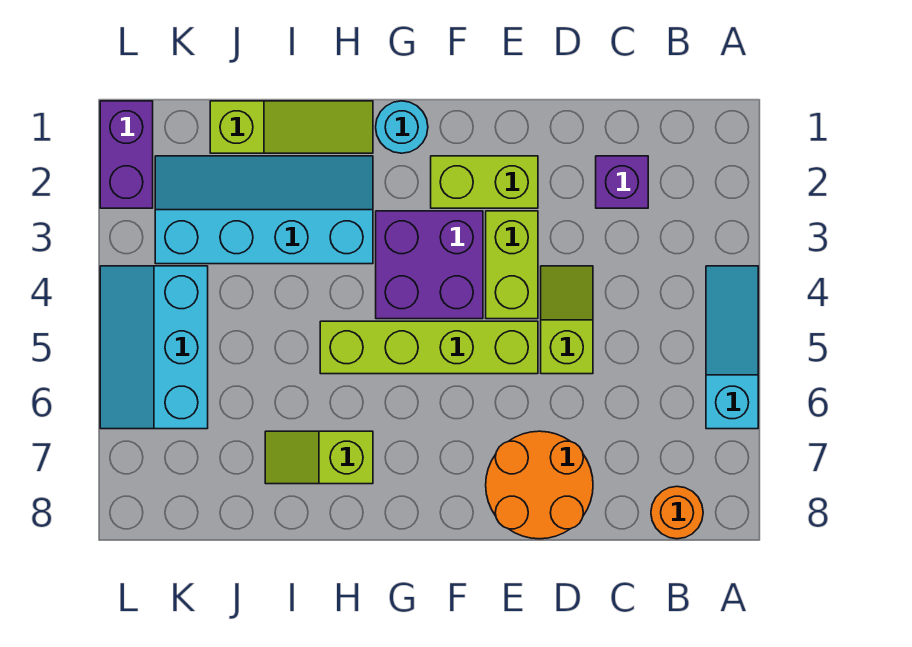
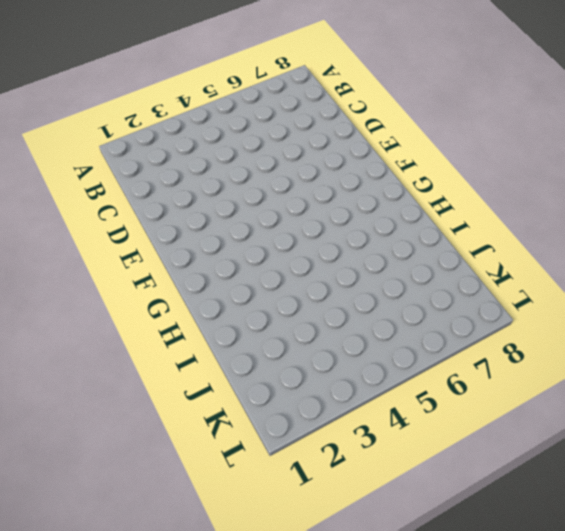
none -> cyan slope A4:A6 level 1 top 6
none -> orange round brick B8 level 1
none -> purple brick C2 level 1

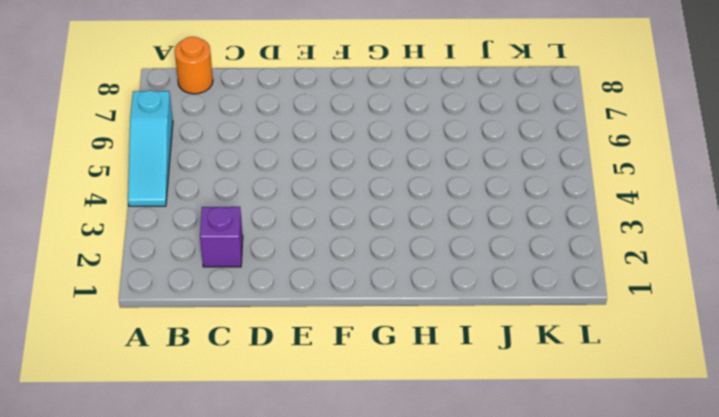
none -> lime slope D4:D5 level 1 top 5
none -> orange round brick D7:E8 level 1
none -> lime brick E2:F2 level 1

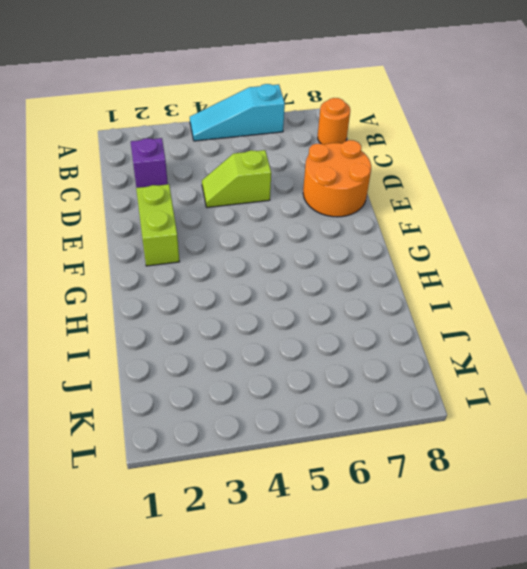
none -> lime brick E3:E4 level 1
none -> lime brick E5:H5 level 1
none -> purple brick F3:G4 level 1

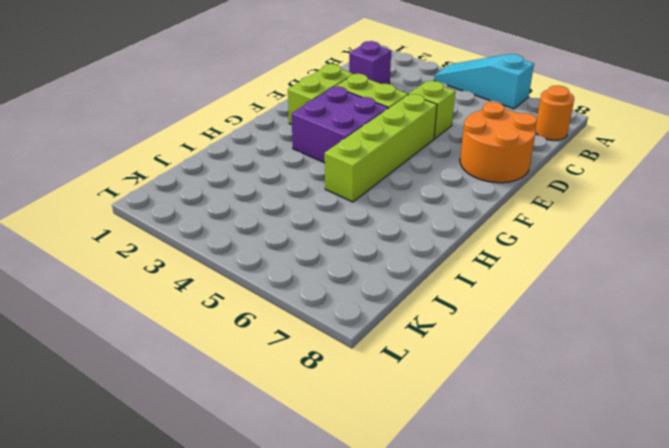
none -> cyan round brick G1 level 1
none -> lime slope H1:J1 level 1 top J
none -> cyan slope H2:K3 level 1 top 3

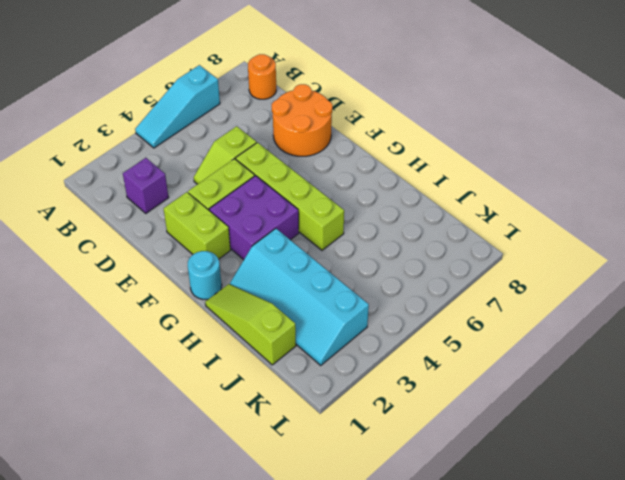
none -> lime slope H7:I7 level 1 top H
none -> cyan slope K4:L6 level 1 top K
none -> purple brick L1:L2 level 1

